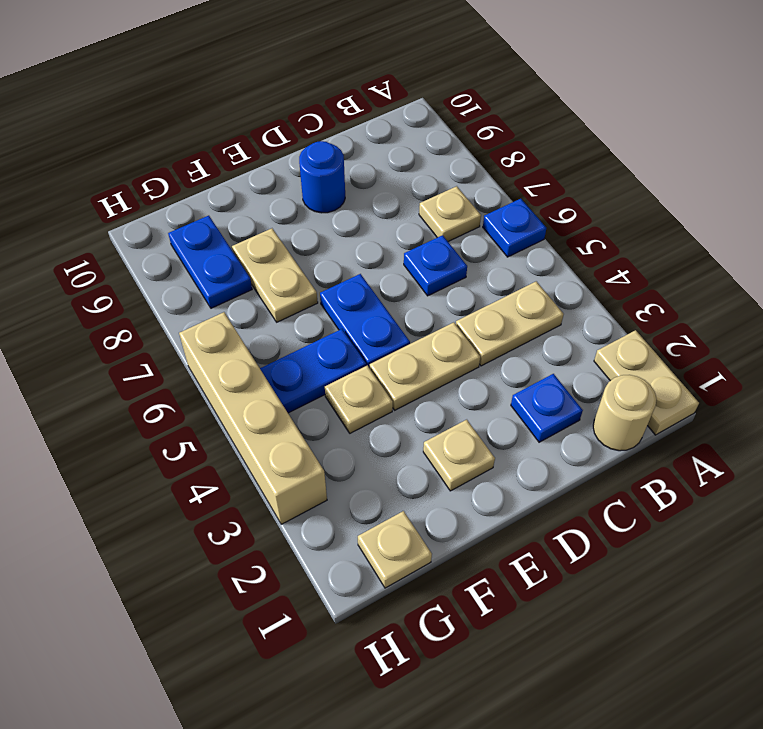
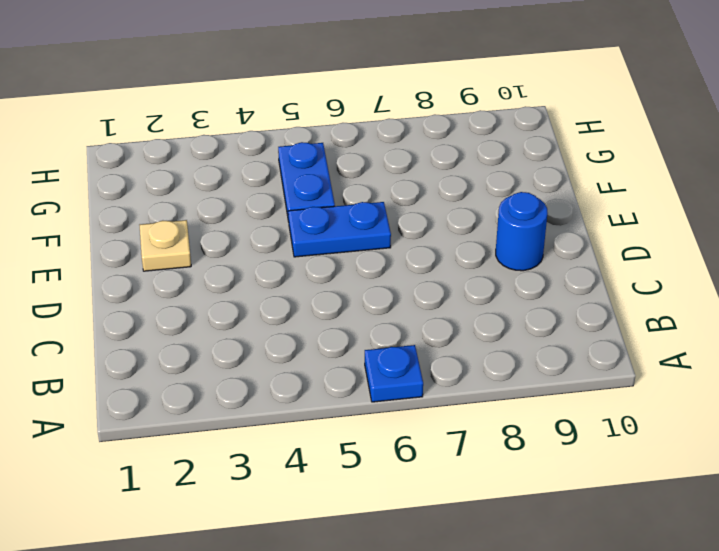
none -> tan plate A1:A2 level 1
none -> tan round brick B1 level 1
none -> tan plate B4:C4 level 1

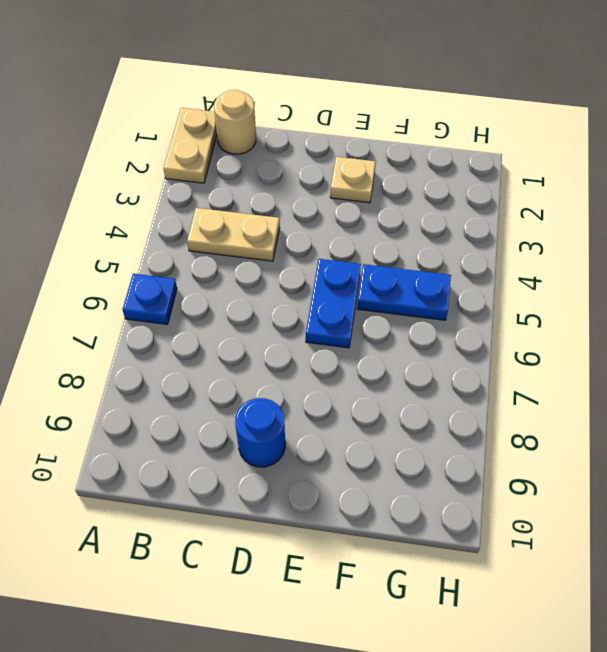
none -> tan plate B7 level 1
none -> blue plate C2 level 1
none -> blue plate C6 level 1

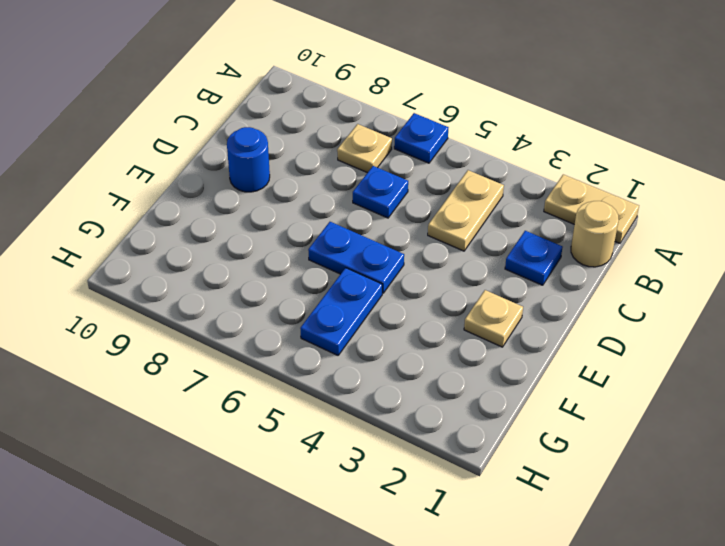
none -> tan plate D4:E4 level 1
none -> tan plate F4 level 1
none -> tan plate F7:F8 level 1

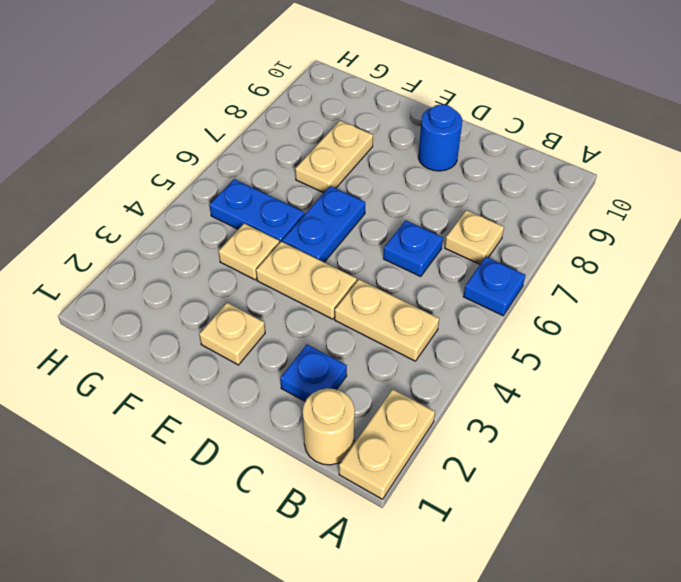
none -> tan plate G1 level 1
none -> blue plate G8:G9 level 1
none -> tan brick H3:H6 level 1

